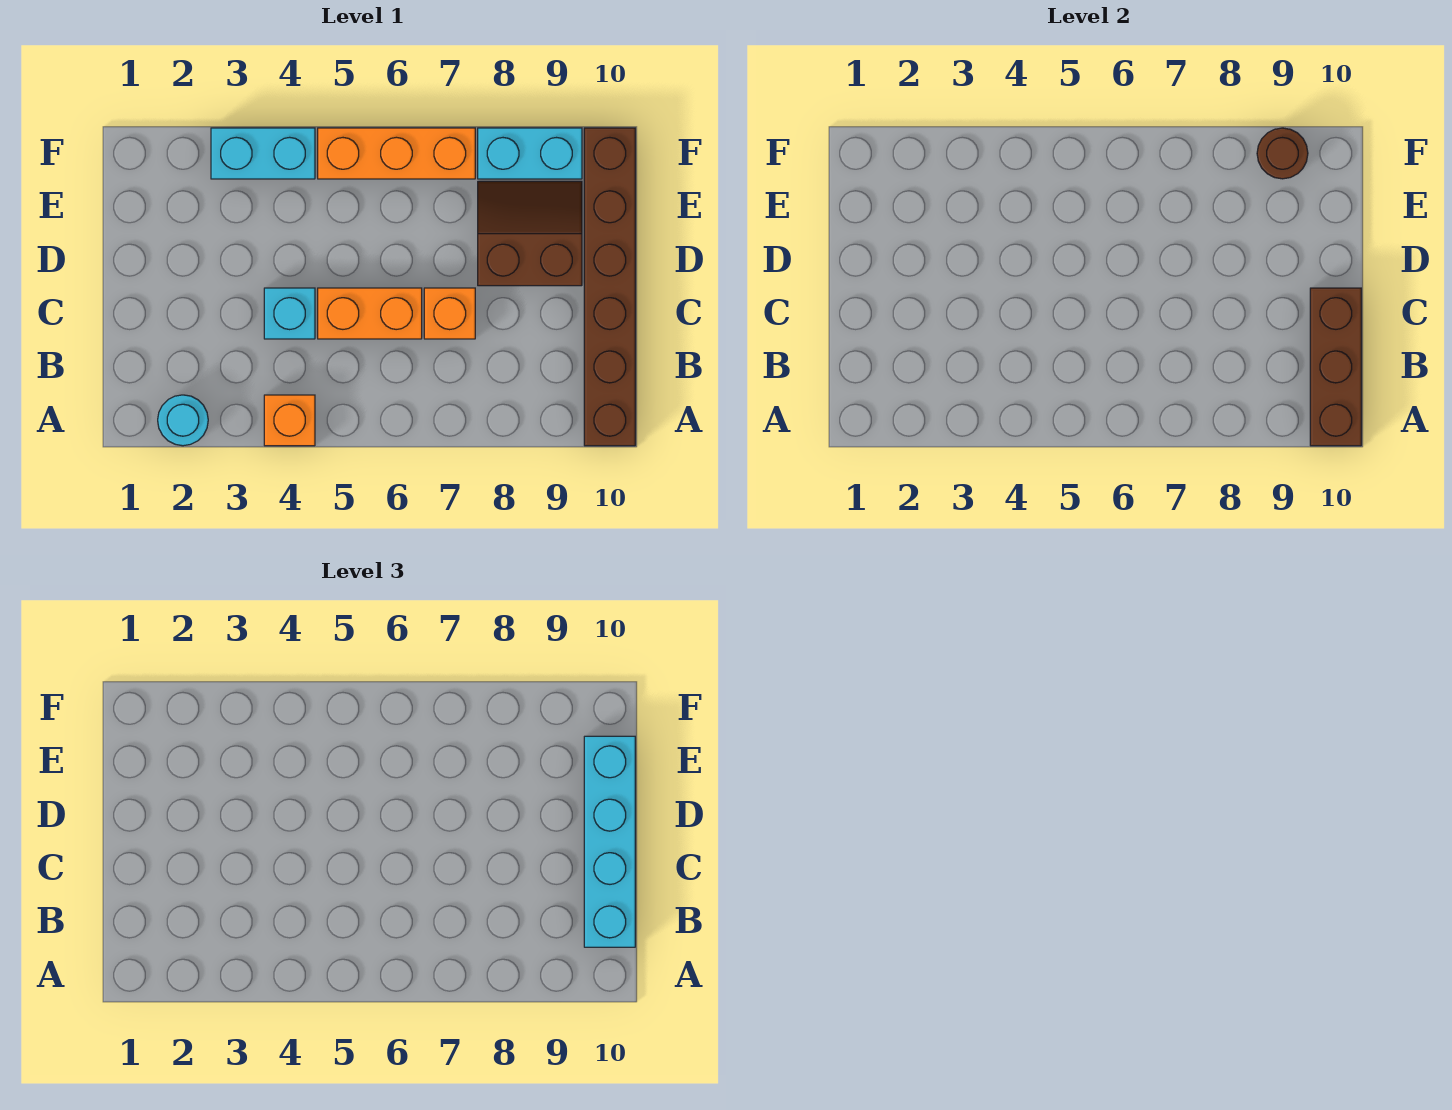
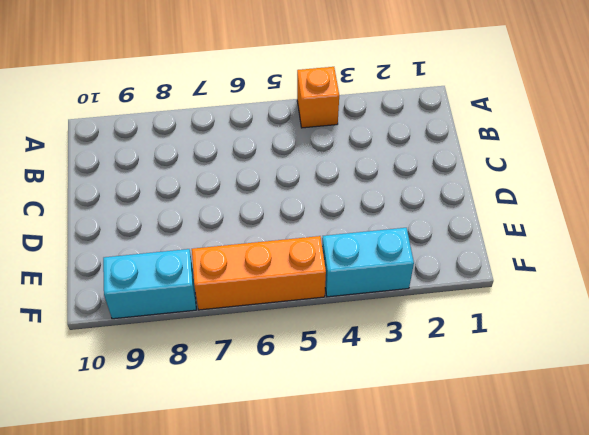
none -> cyan round brick A2 level 1
none -> brown brick A10:F10 level 1
none -> cyan brick C4 level 1

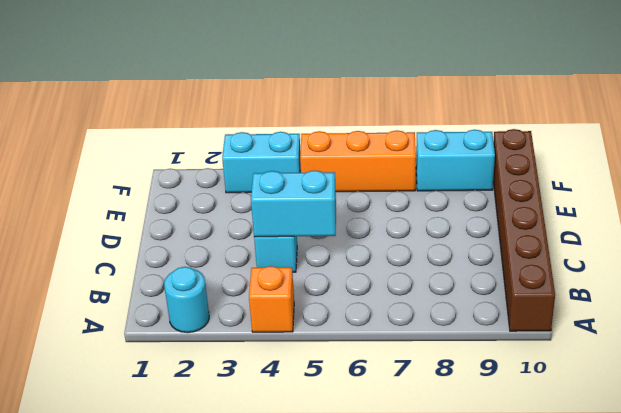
cyan brick C4:C5 level 2 -> none
none -> orange brick C5:C6 level 1
none -> orange brick C7 level 1
none -> brown slope D8:E9 level 1 top D

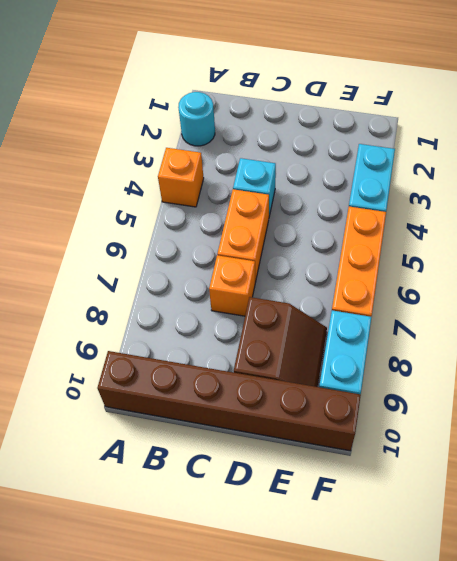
none -> brown brick A10:C10 level 2
none -> brown round brick F9 level 2
none -> cyan brick B10:E10 level 3

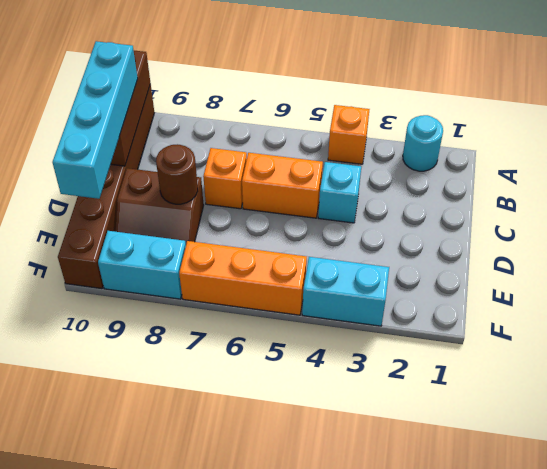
brown round brick D8 level 2 -> brown round brick F9 level 2

